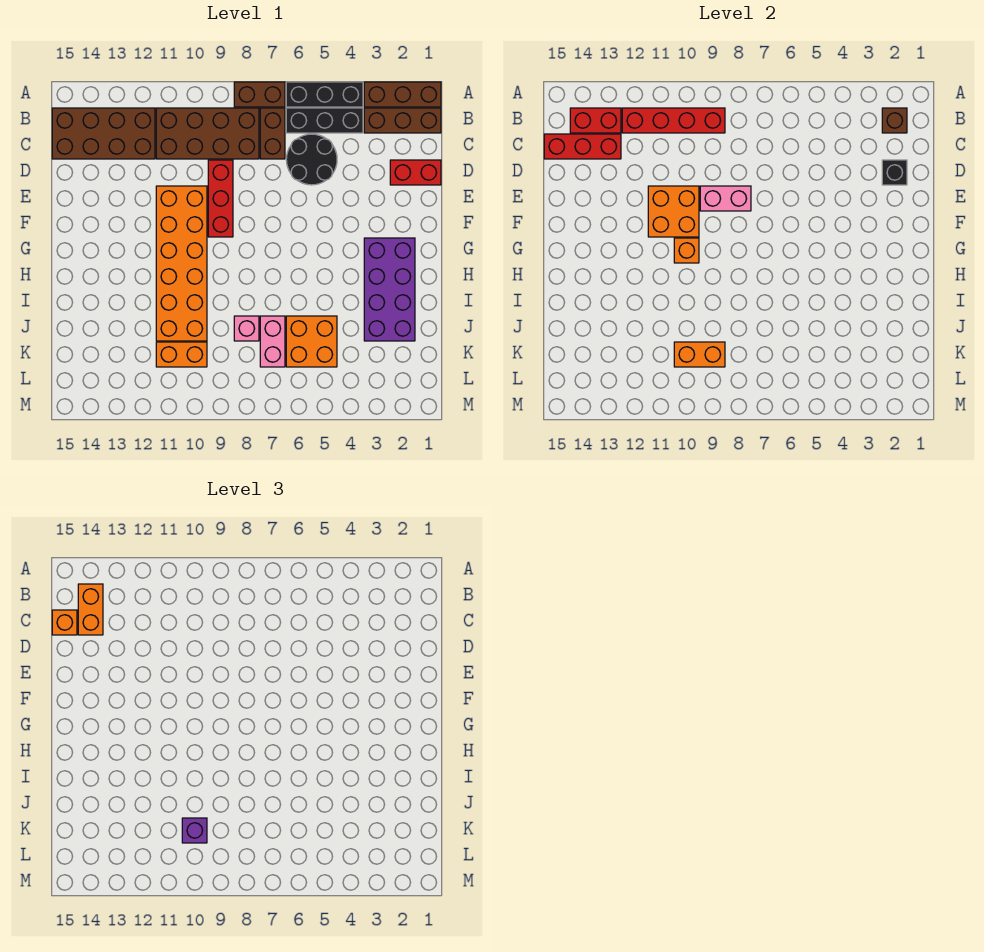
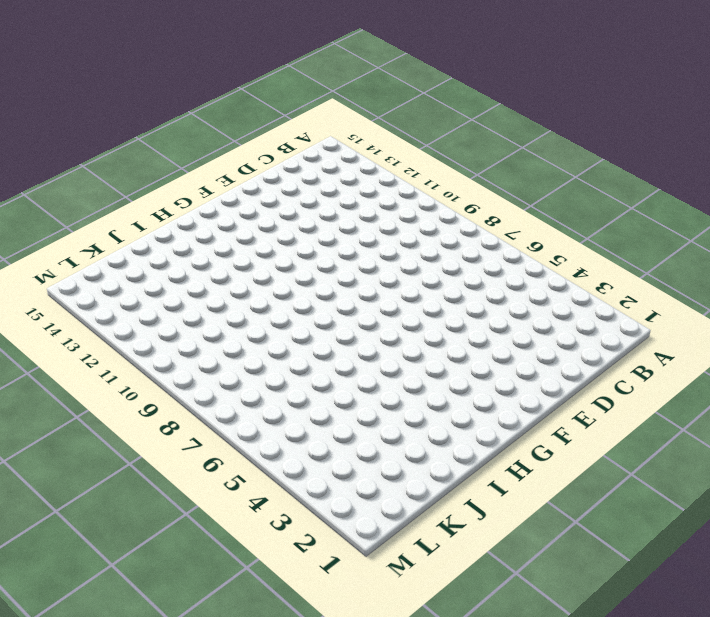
none -> brown brick A1:A3 level 1
none -> black brick A4:A6 level 1
none -> brown brick A7:A8 level 1

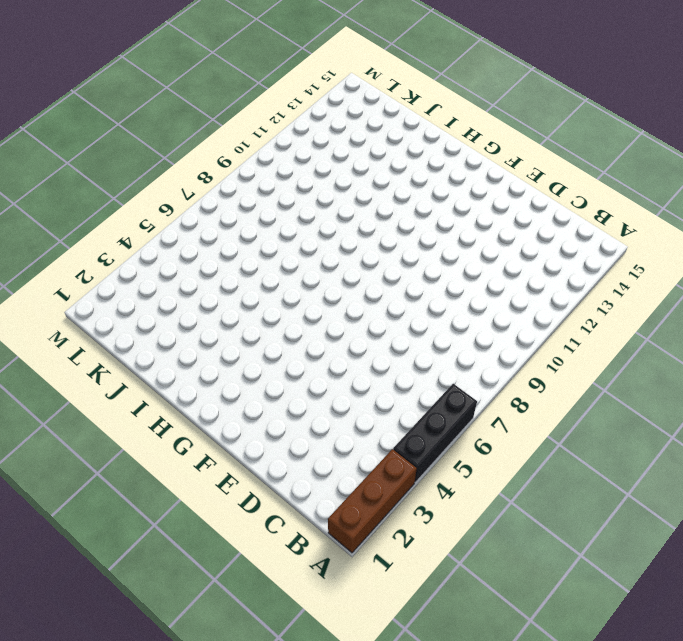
none -> brown brick A7:A8 level 1
none -> brown brick B1:B3 level 1
none -> black brick B4:B6 level 1

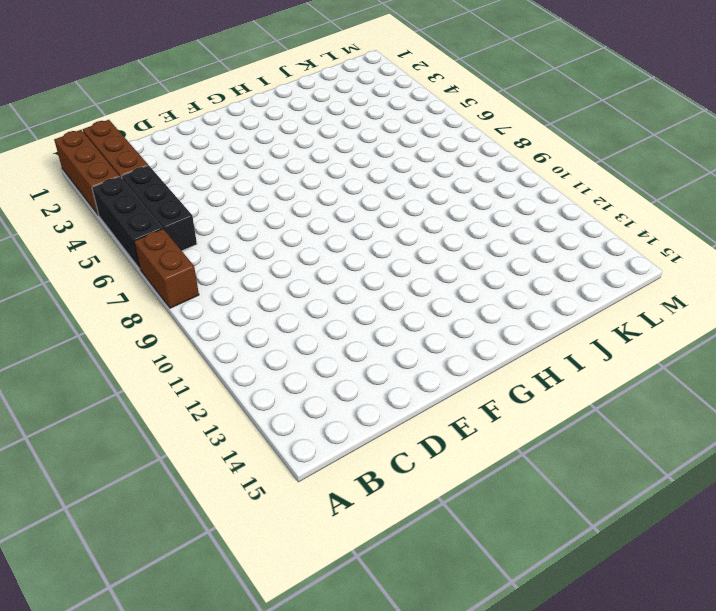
none -> brown brick B7:C7 level 1
none -> brown brick B8:C11 level 1
none -> brown brick B12:C15 level 1

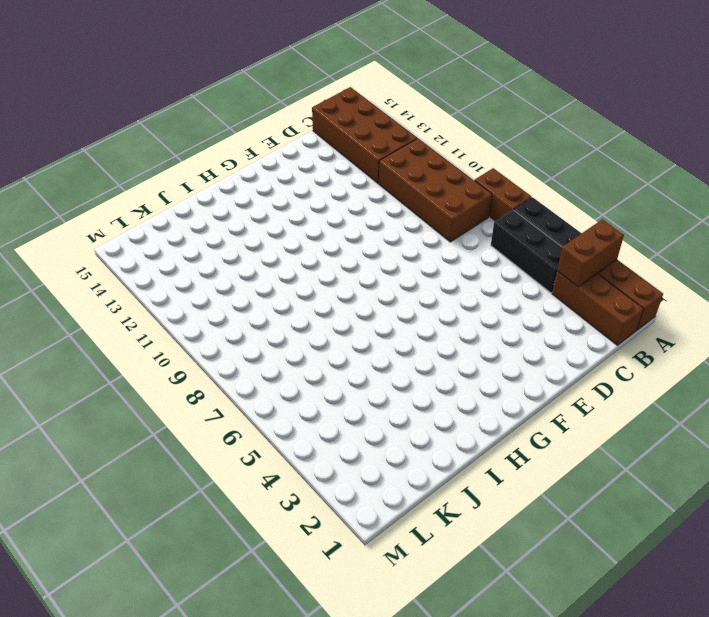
brown brick A3:B3 level 2 -> brown brick B7:C7 level 1
none -> black round brick C5:D6 level 1
none -> red brick D1:D2 level 1
none -> red brick D9:F9 level 1

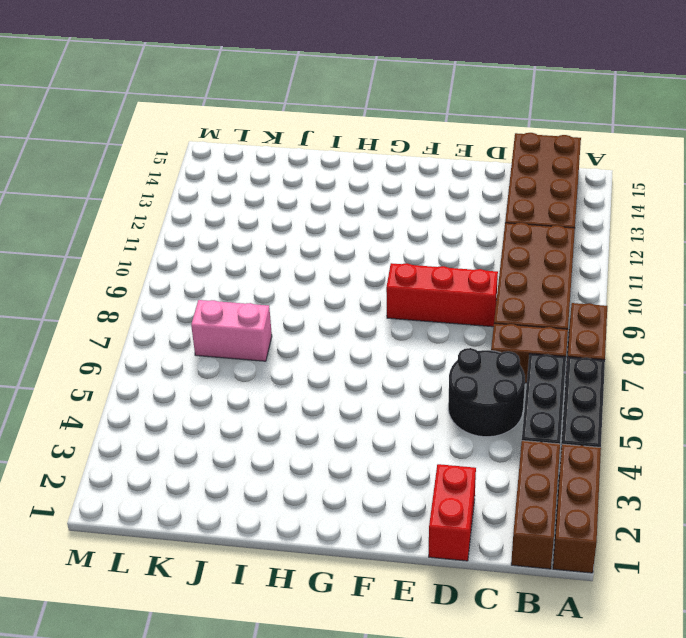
none -> orange brick E10:J11 level 1
none -> purple brick G2:J3 level 1
none -> orange brick J5:K6 level 1

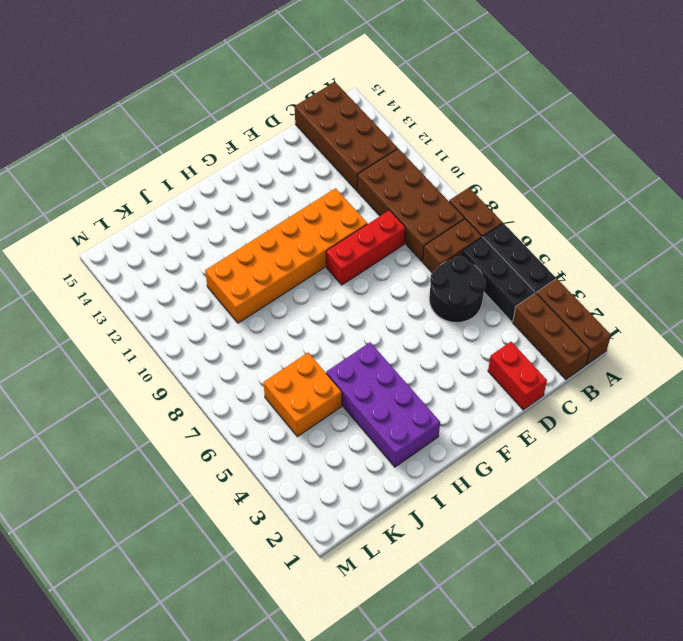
purple brick H2:I5 level 1 -> purple brick G2:J3 level 1
none -> pink brick J7:K7 level 1
none -> pink brick J8 level 1
none -> orange brick K10:K11 level 1

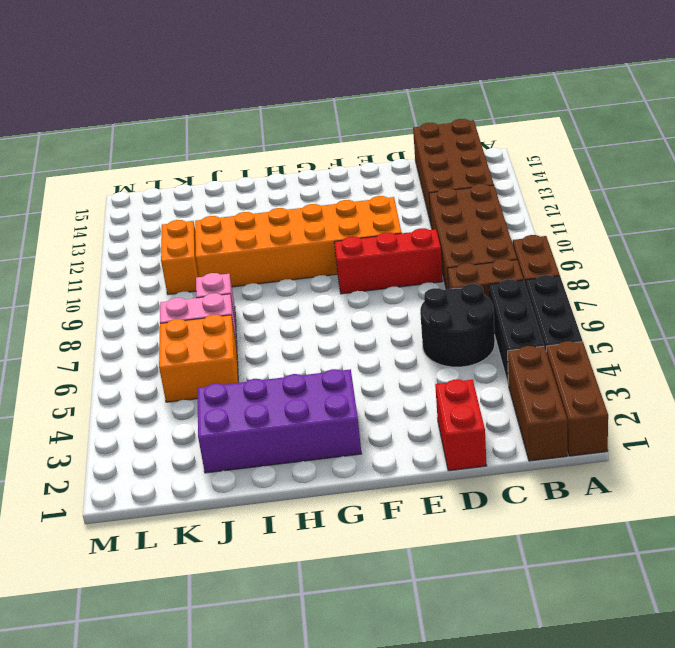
none -> brown brick B2 level 2
none -> red brick B9:B12 level 2
none -> red brick B13:B14 level 2

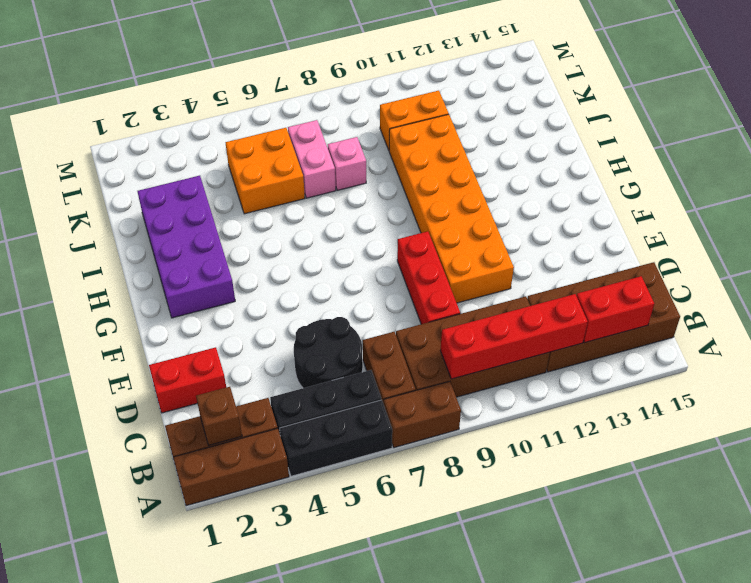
none -> red brick C13:C15 level 2
none -> black brick D2 level 2
none -> pink brick E8:E9 level 2

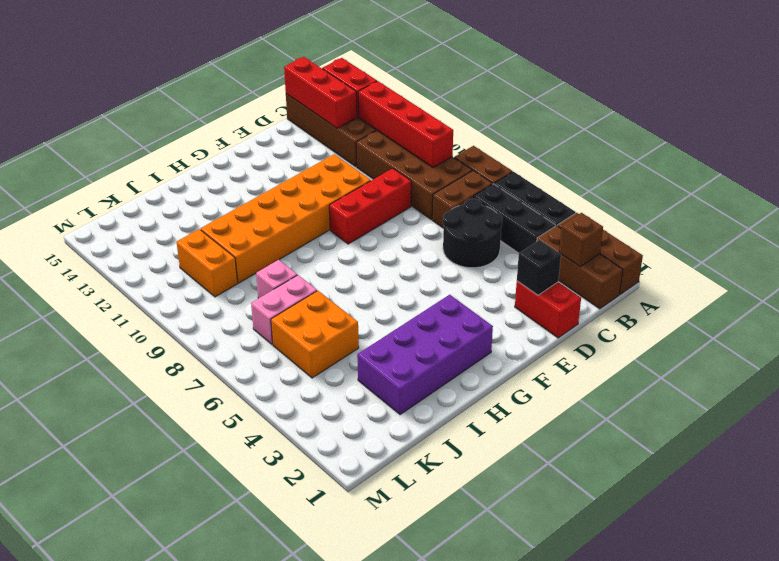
none -> pink brick E8:E9 level 2
none -> orange brick E10:F11 level 2
none -> orange brick G10 level 2

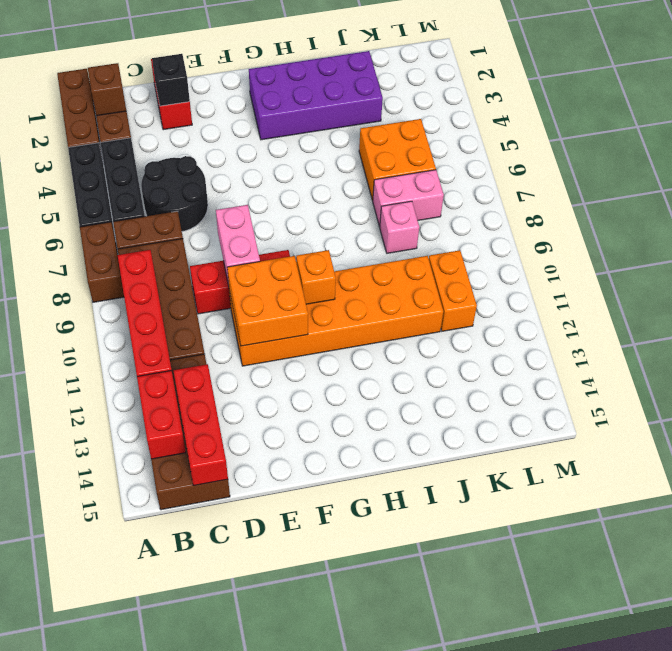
none -> orange brick K9:K10 level 2
none -> orange brick B14:C14 level 3
none -> orange brick C15 level 3

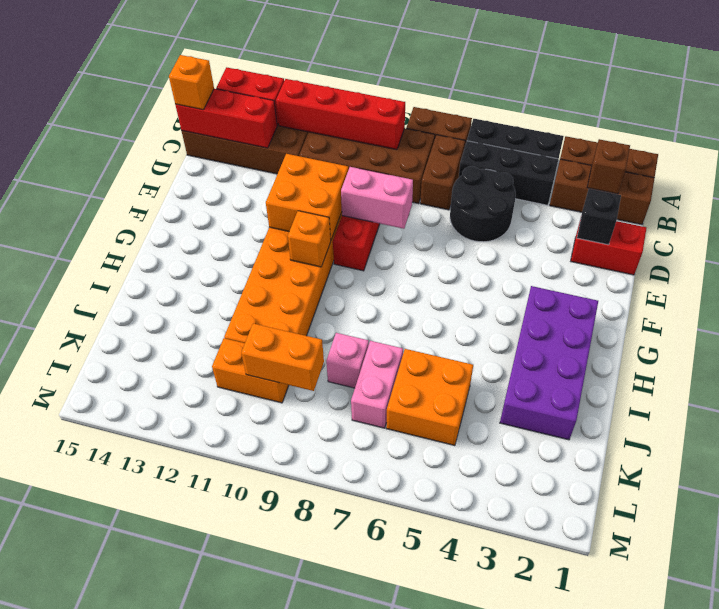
none -> orange brick B14:C14 level 3
none -> purple brick K10 level 3

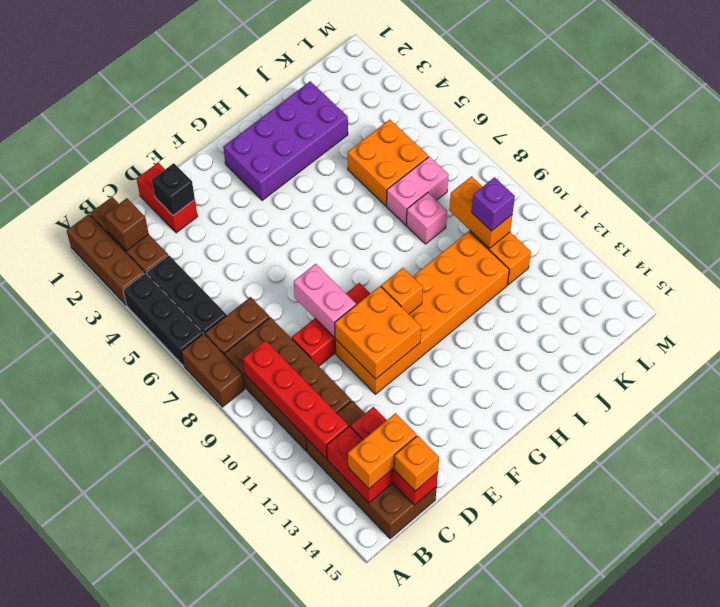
none -> black round brick C5:D6 level 1

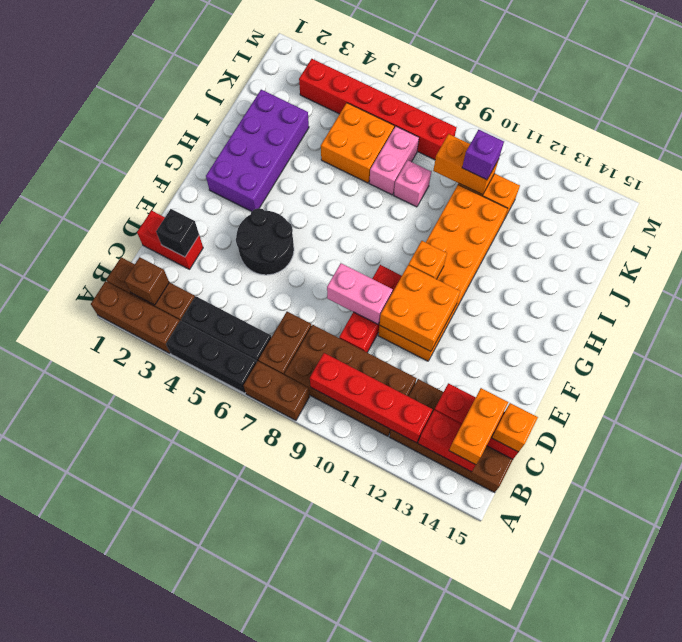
black round brick E4:F5 level 1 -> black round brick C5:D6 level 1
red brick L3:L8 level 1 -> none

